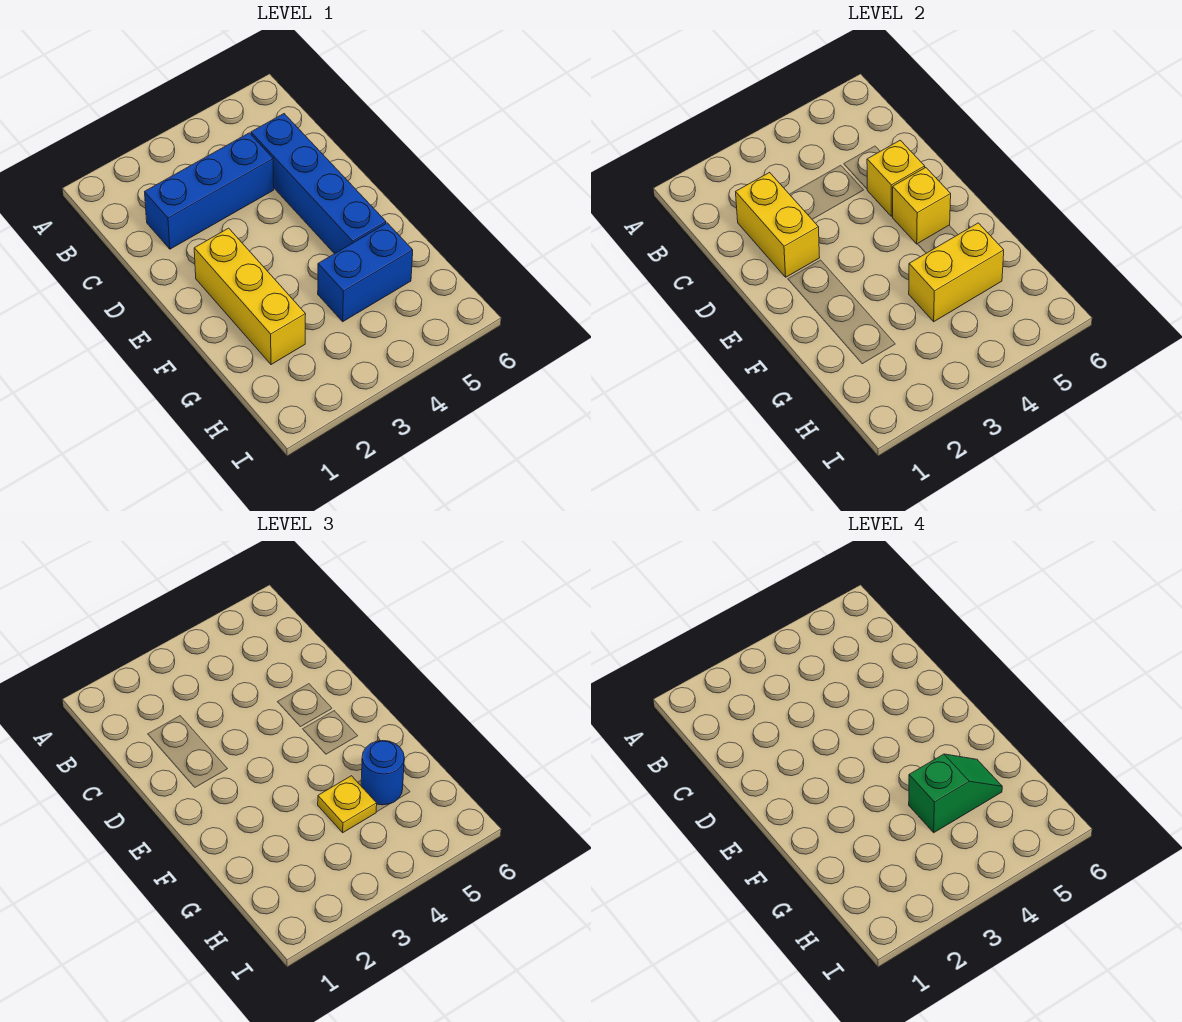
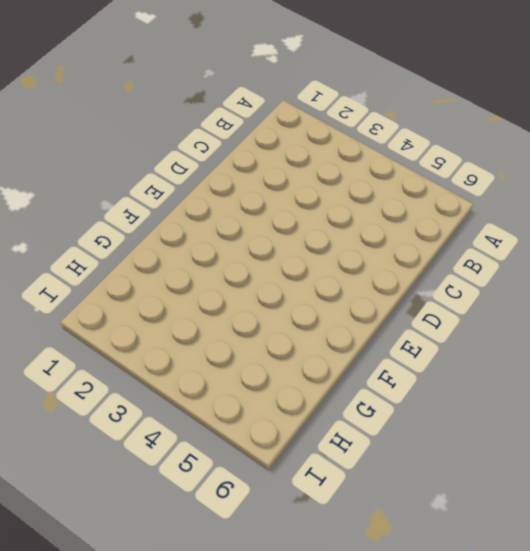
none -> blue brick C2:C4 level 1
none -> blue brick C5:F5 level 1

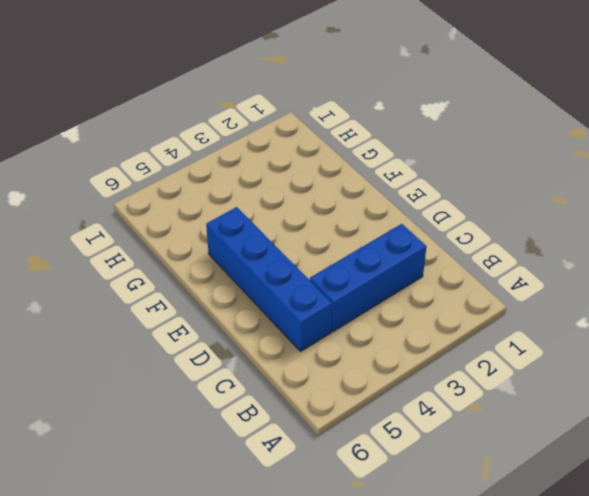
none -> yellow brick E2:G2 level 1
none -> blue brick G4:G5 level 1

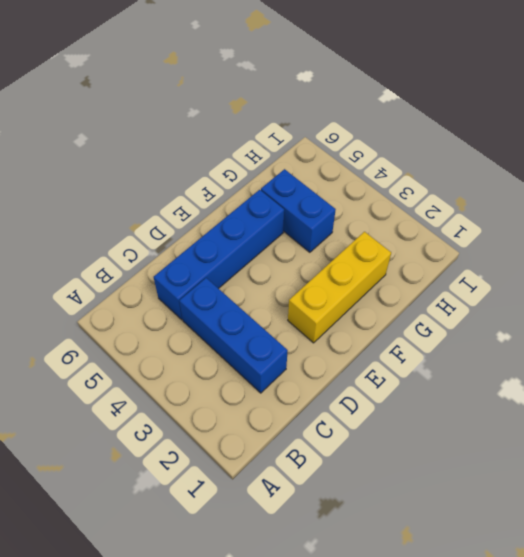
none -> yellow brick C2:D2 level 2
none -> yellow brick D5 level 2

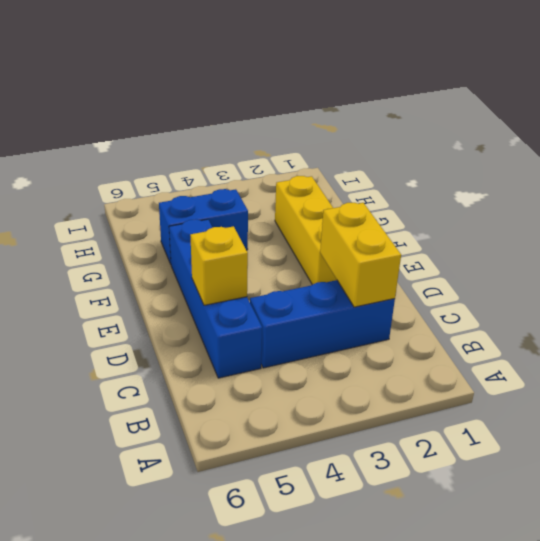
none -> yellow brick E5 level 2
none -> yellow brick G4:G5 level 2

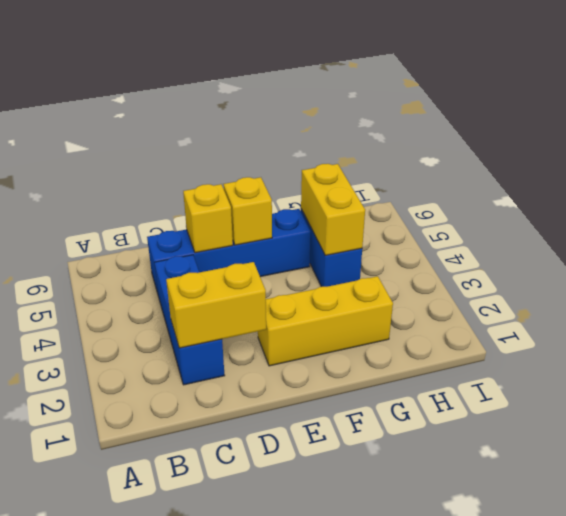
none -> yellow plate G4 level 3
none -> blue round brick G5 level 3

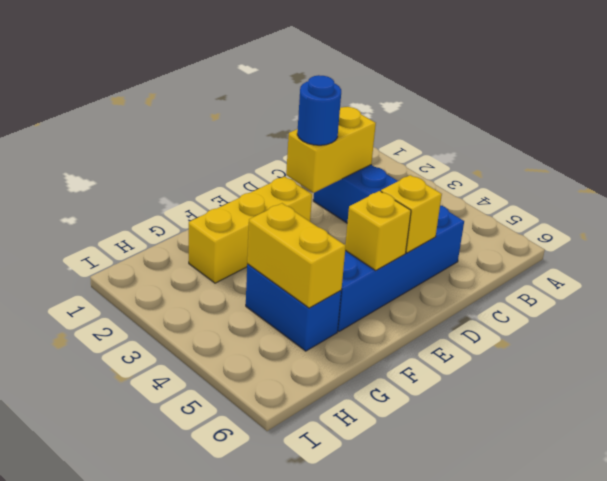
blue round brick D2 level 3 -> blue round brick G5 level 3
none -> yellow plate G4 level 3
none -> green slope G4:G5 level 4 top 4

